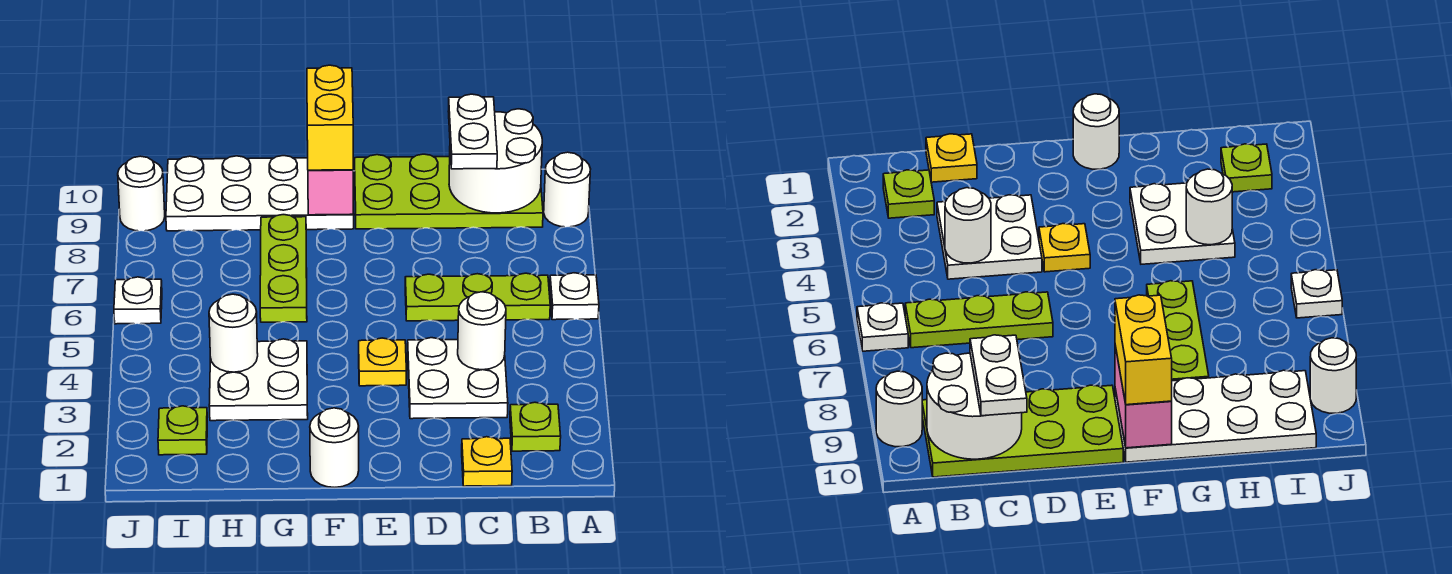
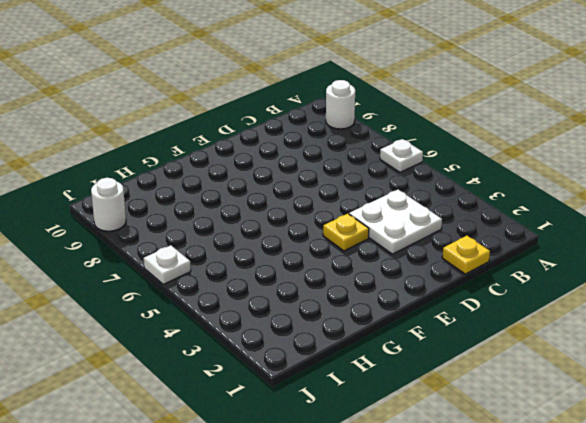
none -> lime plate B2 level 1
none -> lime plate B6:D6 level 1
none -> lime plate B9:E10 level 1

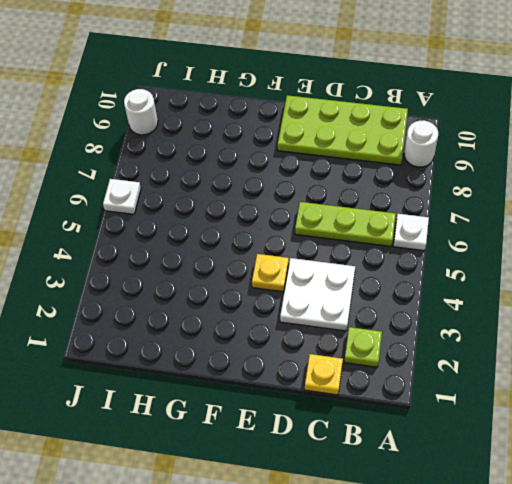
none -> white round brick F1 level 1
none -> white plate F9:I10 level 1
none -> white plate G3:H4 level 1

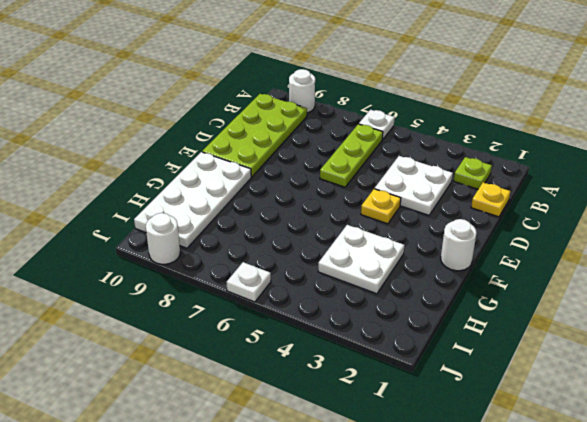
none -> lime plate G6:G8 level 1
none -> lime plate I2 level 1
none -> white round brick B9:C10 level 2

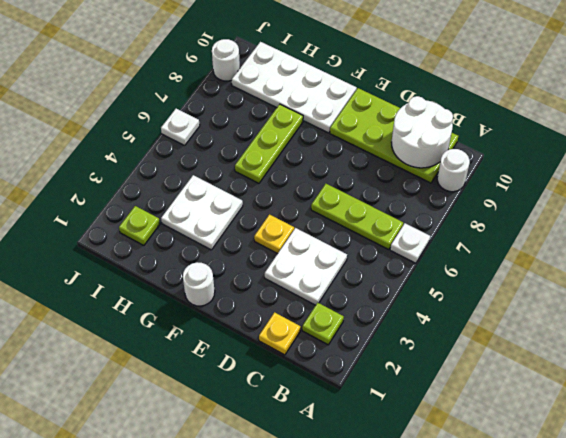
none -> white round brick C4 level 2
none -> pink brick F9:F10 level 2
none -> white round brick H4 level 2

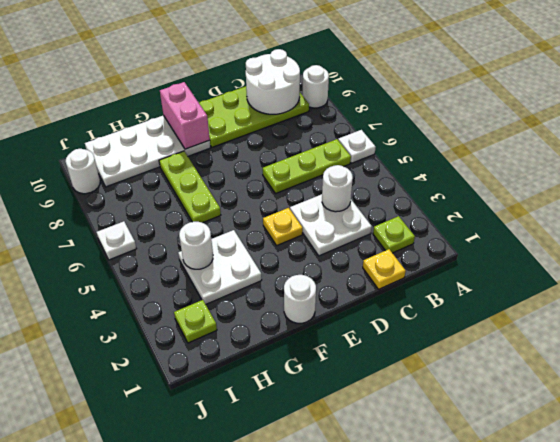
none -> white plate C9:C10 level 3
none -> yellow brick F9:F10 level 3

